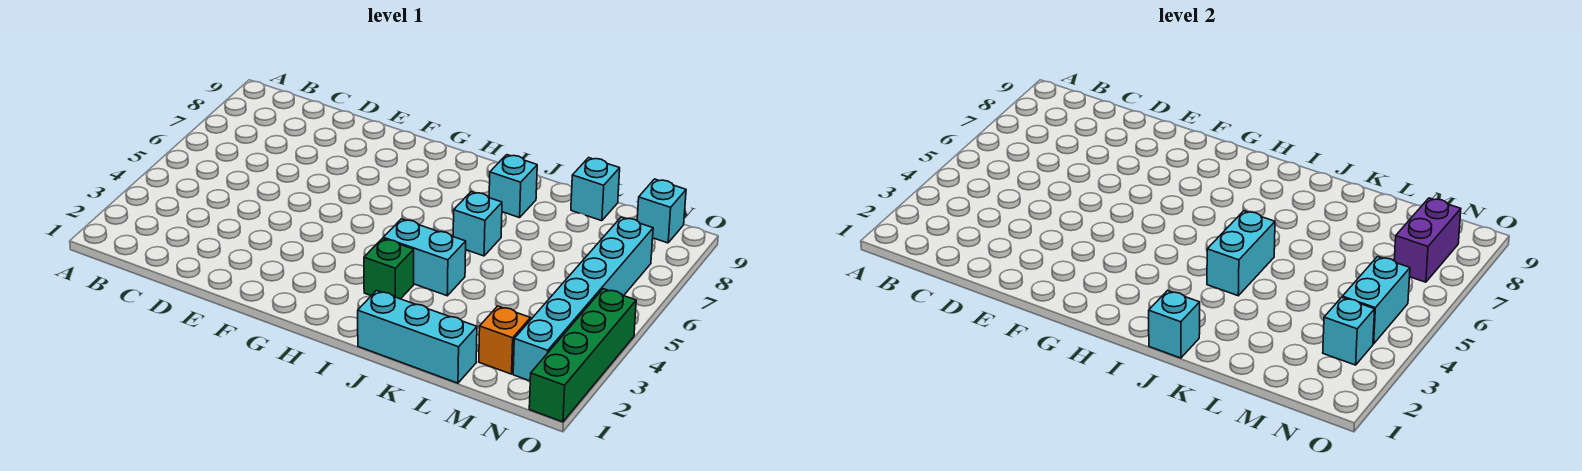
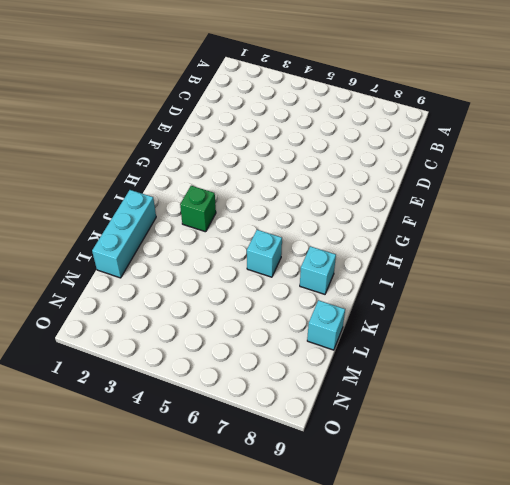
none -> cyan brick I4:J4 level 1
none -> orange brick M2 level 1
none -> cyan brick N2:N7 level 1

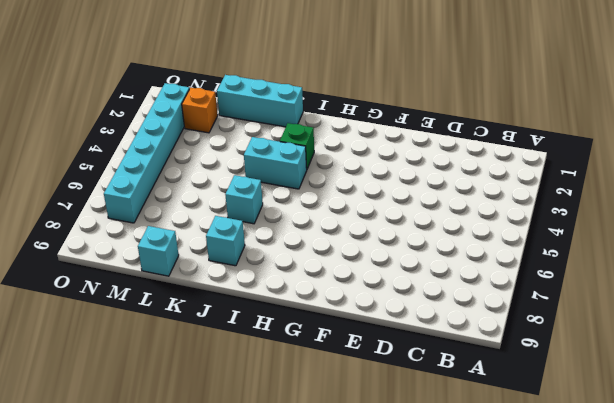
none -> cyan brick N9 level 1
none -> green brick O1:O4 level 1
none -> cyan brick J1 level 2

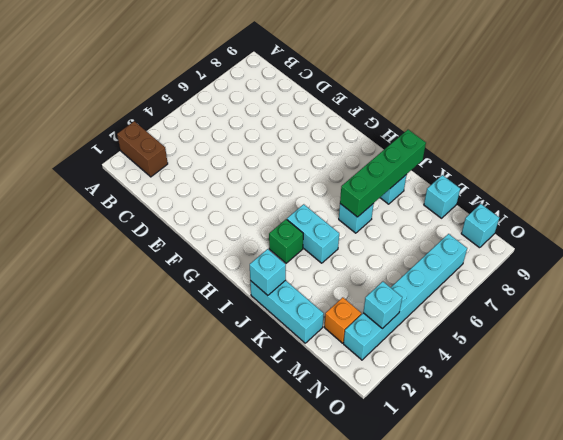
brown brick A2:B2 level 1 -> none
green brick J6:J9 level 2 -> green brick O1:O4 level 1
none -> cyan brick J4:J5 level 2
none -> cyan brick N4:N5 level 2
none -> purple brick N7:N8 level 2

